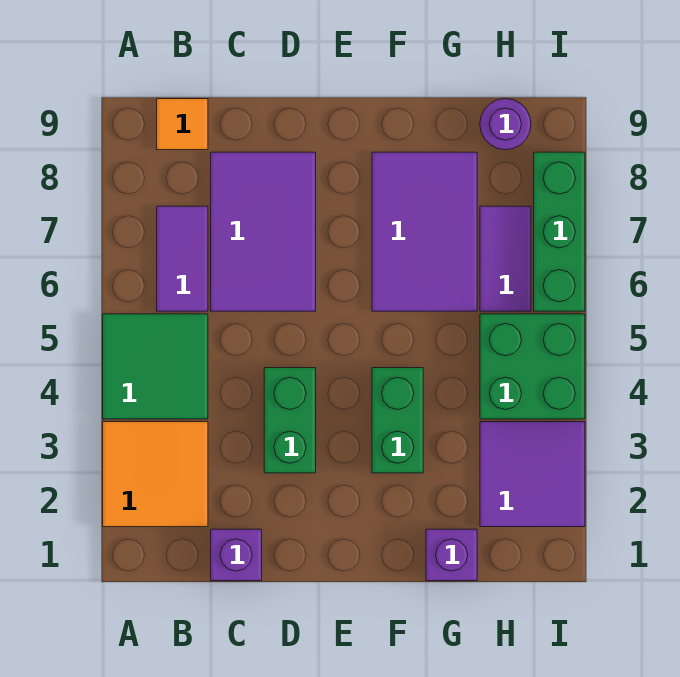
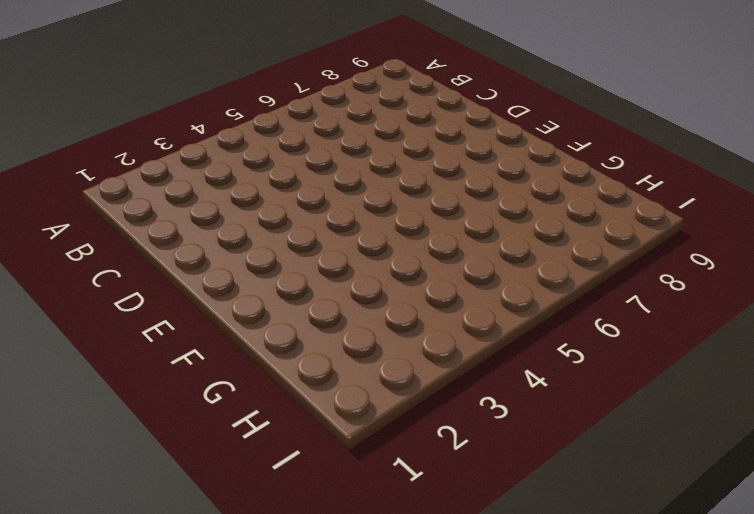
none -> orange tile A2:B3 level 1
none -> green tile A4:B5 level 1
none -> purple tile B6:B7 level 1

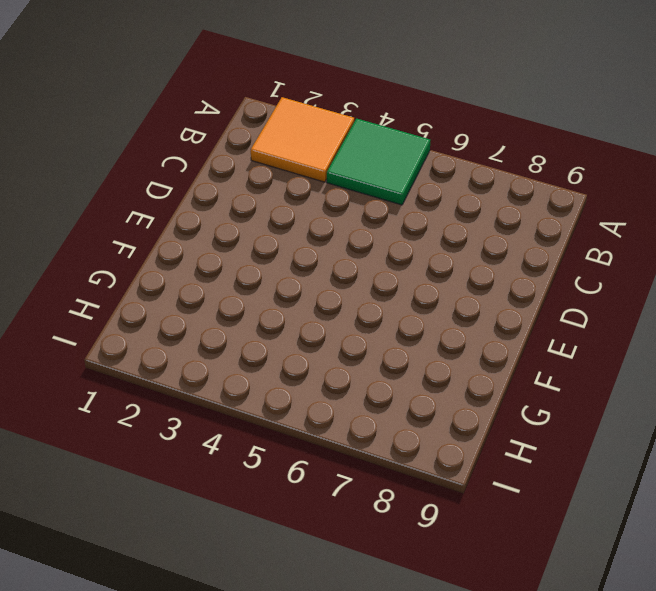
none -> purple tile B6:B7 level 1
none -> orange tile B9 level 1
none -> purple brick C1 level 1

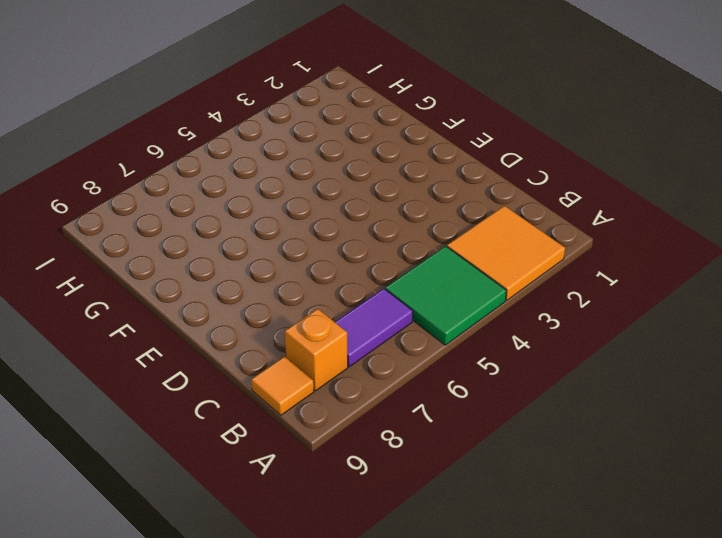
orange brick B8 level 1 -> none
none -> purple brick C1 level 1
none -> purple tile C6:D8 level 1
none -> green brick D3:D4 level 1

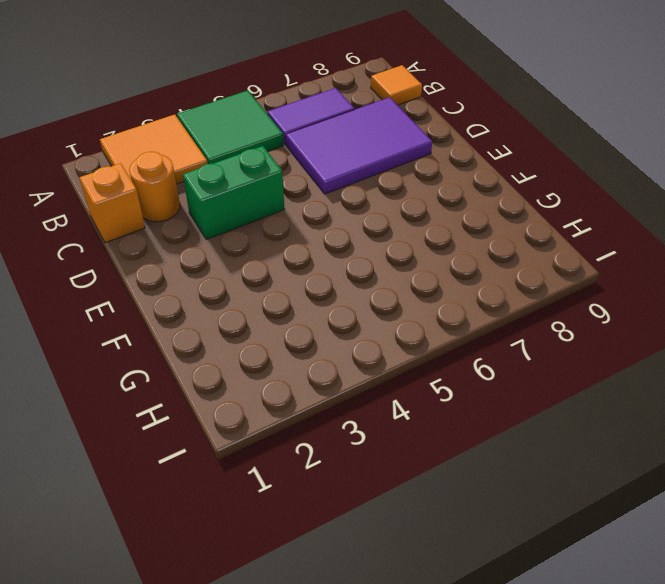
orange brick C1 level 1 -> purple brick C1 level 1
orange round brick C2 level 1 -> none
none -> green brick F3:F4 level 1
none -> purple tile F6:G8 level 1
none -> purple brick G1 level 1

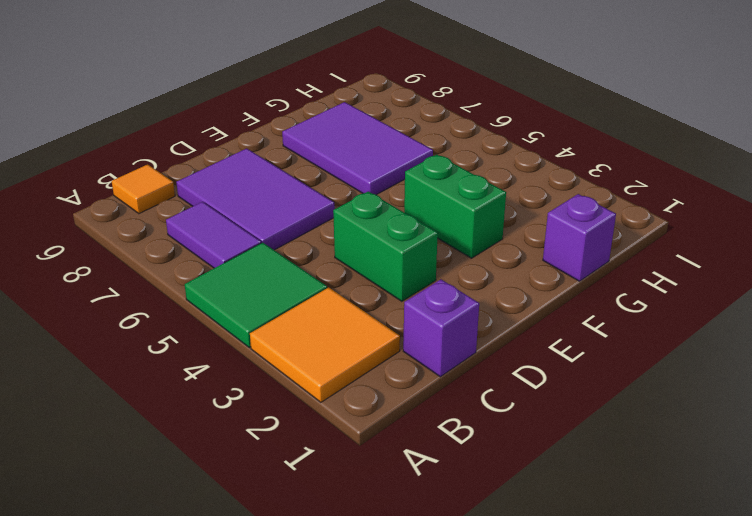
none -> purple tile H2:I3 level 1
none -> green brick H4:I5 level 1
none -> purple tile H6:H7 level 1

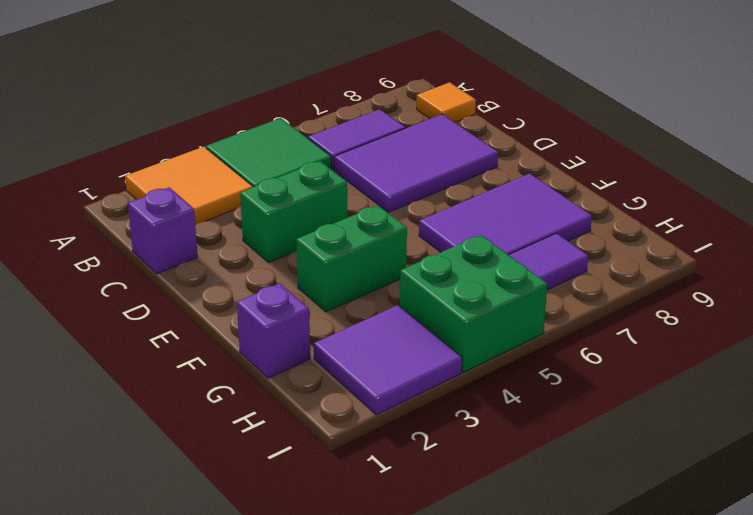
none -> purple round brick H9 level 1
none -> green brick I6:I8 level 1

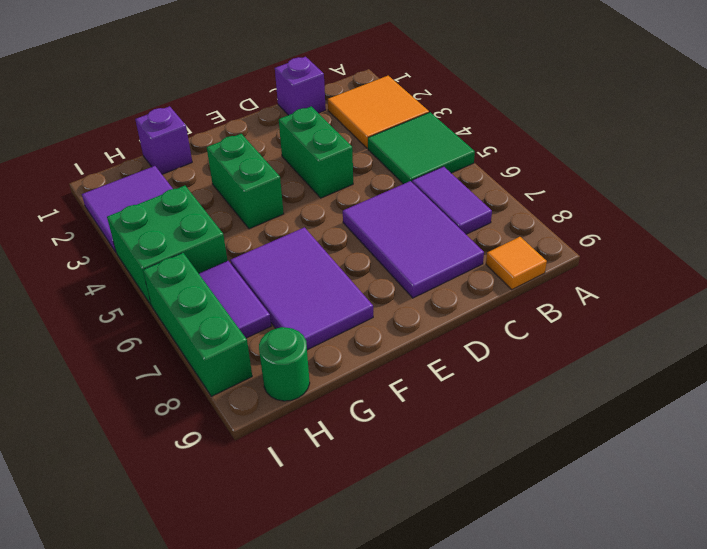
green round brick H9 level 1 -> purple round brick H9 level 1

